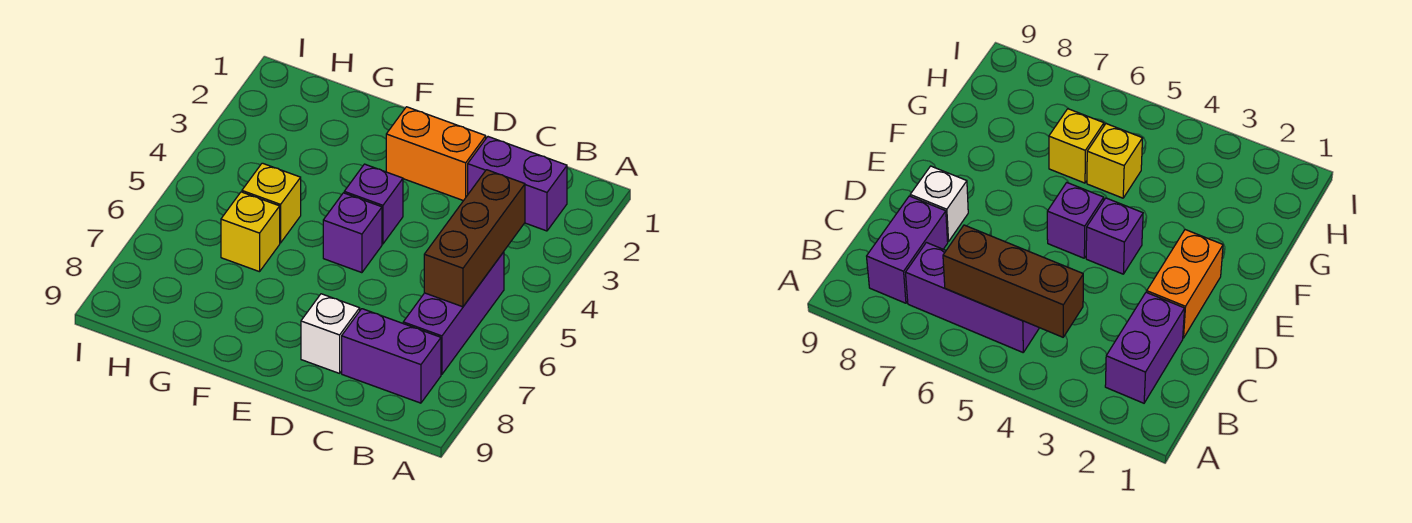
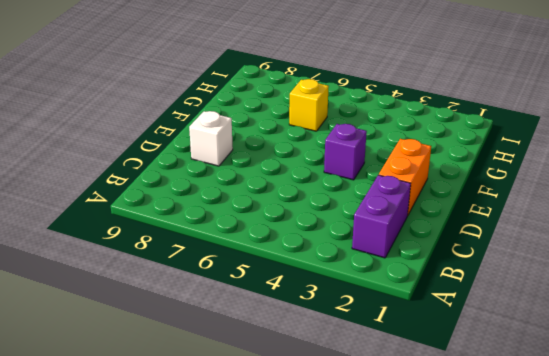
none -> purple brick B5:B7 level 1
none -> purple brick B8:C8 level 1

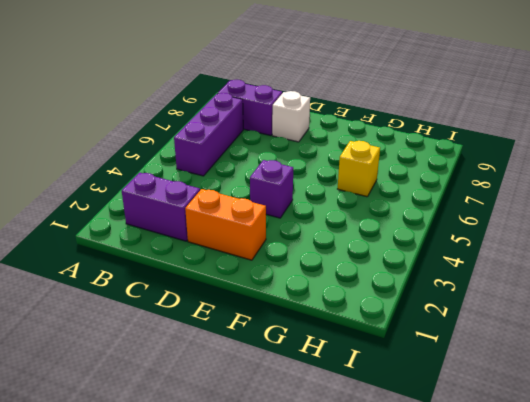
none -> purple brick E5 level 1
none -> yellow brick G5 level 1

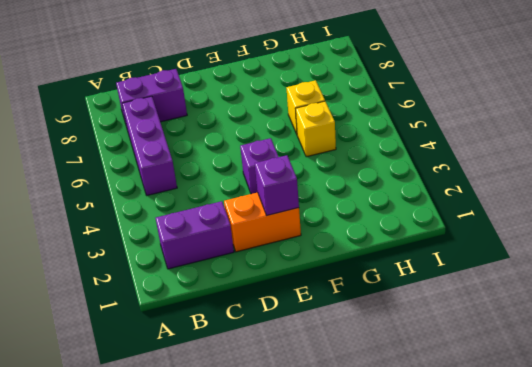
purple brick E2 level 2 -> purple brick E5 level 1
none -> white brick D8 level 1
none -> brown brick B4:B6 level 2

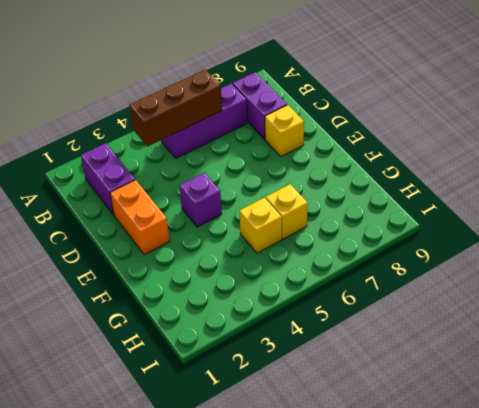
yellow brick D8 level 1 -> white brick D8 level 1
none -> purple brick E5 level 1

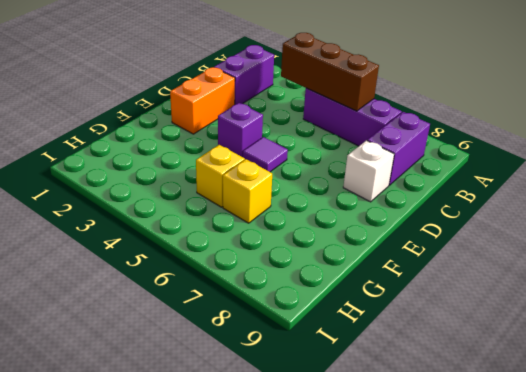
purple tile E5 level 1 -> purple brick E5 level 1

